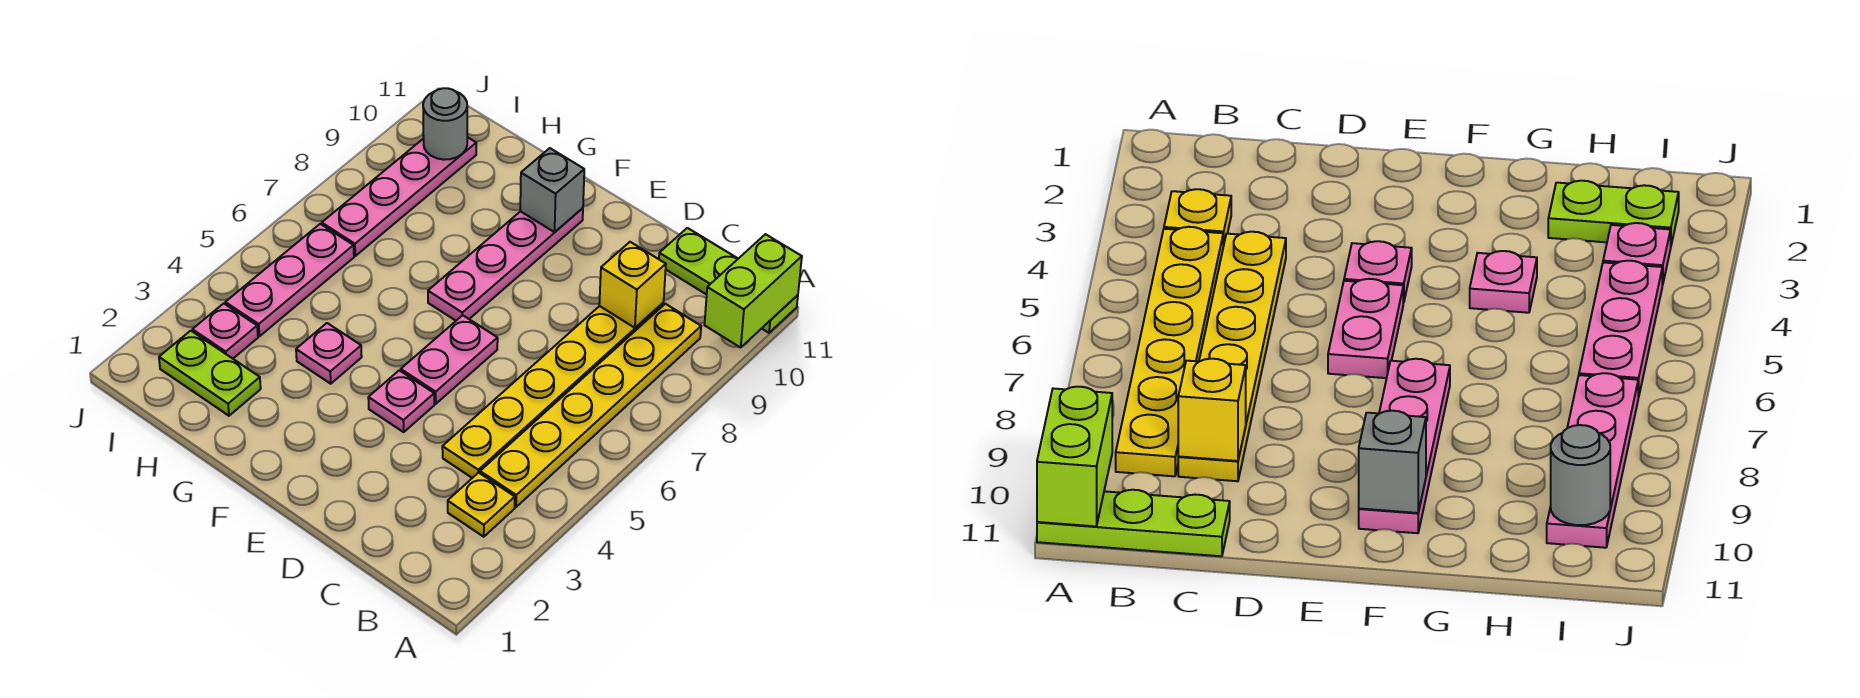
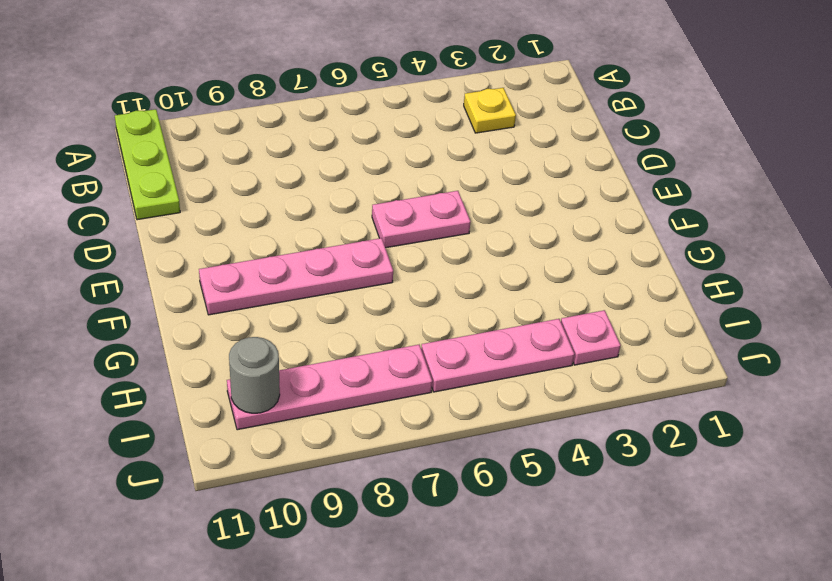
none -> yellow plate B4:B9 level 1
none -> yellow plate C4:C9 level 1
none -> pink plate E4 level 1

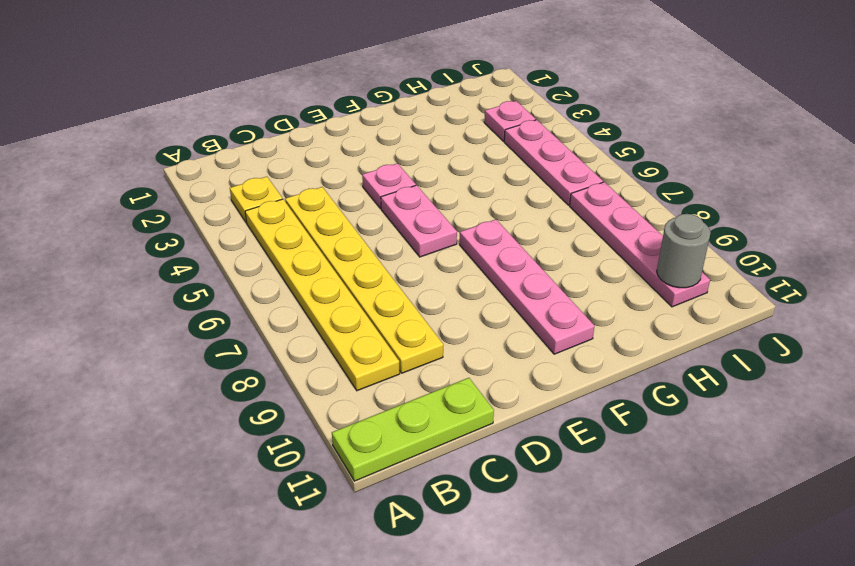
none -> pink plate G4 level 1
none -> lime plate H2:I2 level 1
none -> lime brick A10:A11 level 2

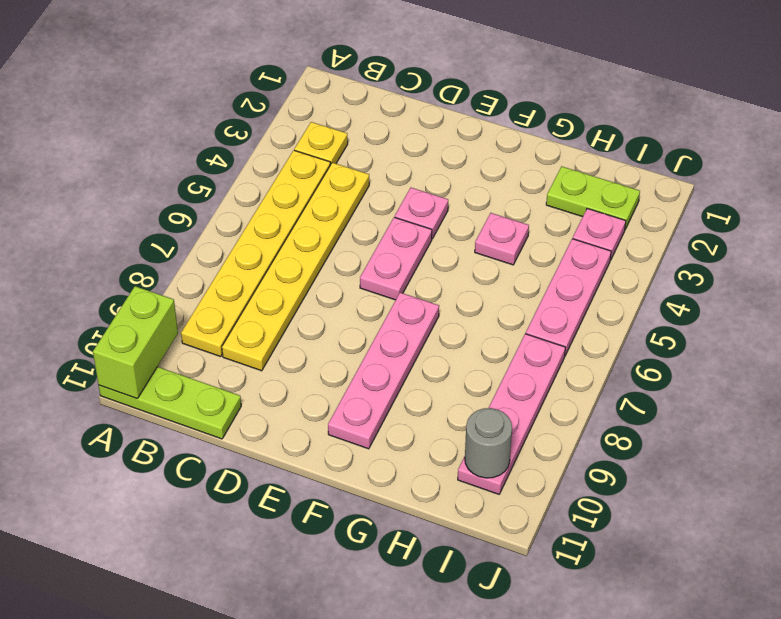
none -> yellow brick C9 level 2
none -> grey brick F10 level 2

